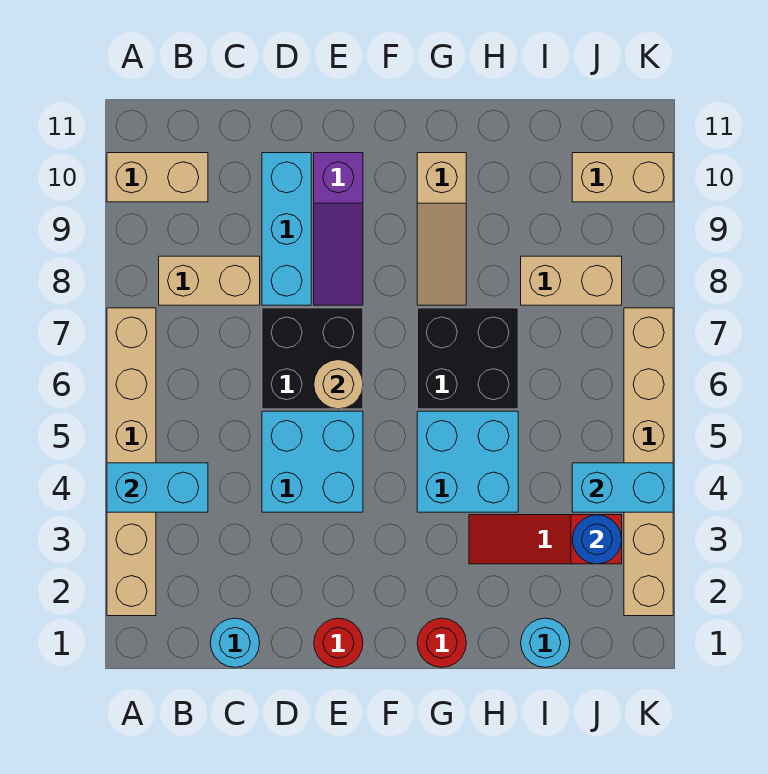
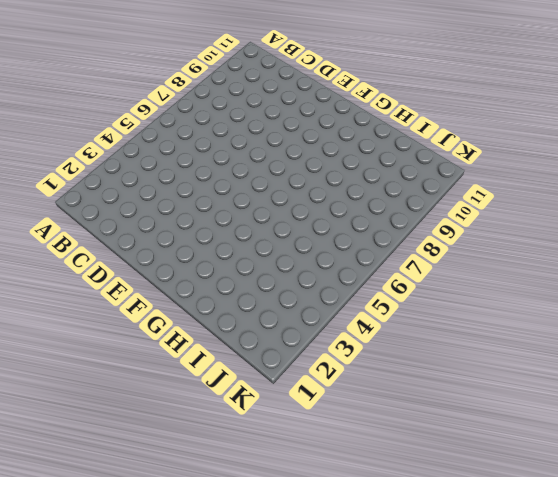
none -> tan brick A2:A7 level 1
none -> tan brick A10:B10 level 1
none -> tan brick B8:C8 level 1

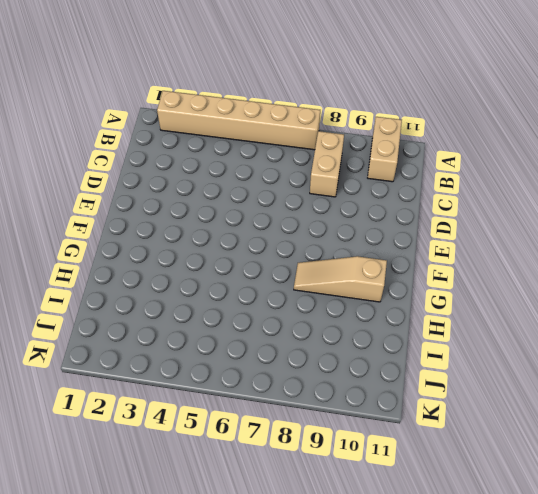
none -> cyan round brick C1 level 1
none -> cyan brick D4:E5 level 1
none -> black brick D6:E7 level 1

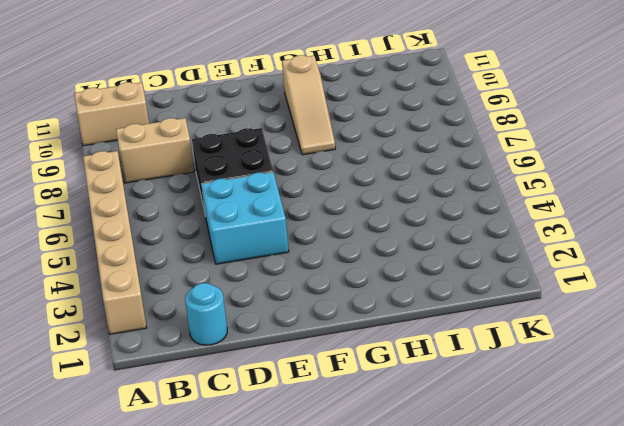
none -> cyan brick D8:D10 level 1
none -> red round brick E1 level 1
none -> purple slope E8:E10 level 1 top 10

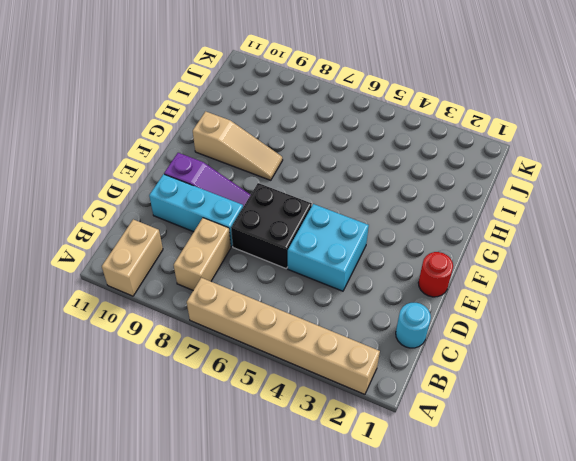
none -> red round brick G1 level 1
none -> cyan brick G4:H5 level 1
none -> black brick G6:H7 level 1

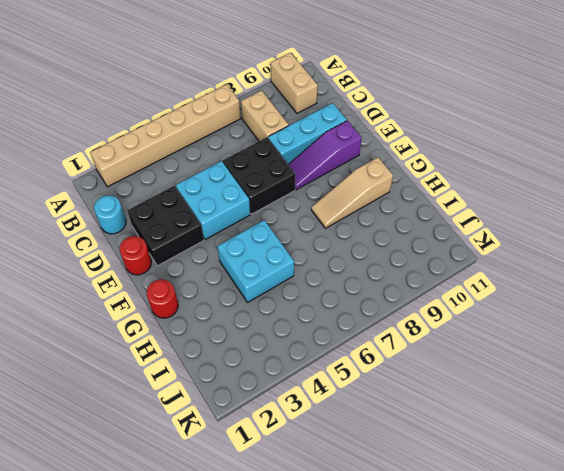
black brick D2:E3 level 1 -> black brick G6:H7 level 1
none -> red slope H3:J3 level 1 top J
none -> cyan round brick I1 level 1
none -> tan brick I8:J8 level 1

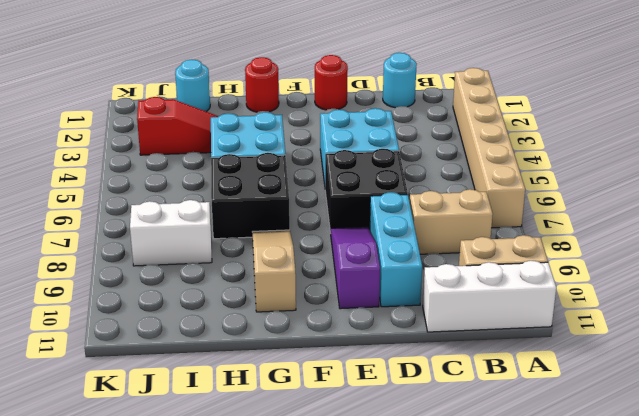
white brick A11:C11 level 1 -> none
white brick I8:J8 level 1 -> tan brick I8:J8 level 1
none -> tan brick J10:K10 level 1
none -> tan brick K2:K7 level 1
none -> cyan brick A4:B4 level 2

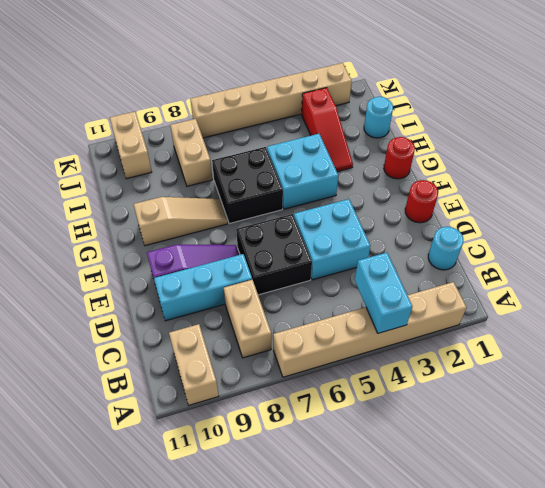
none -> tan round brick E6 level 2
none -> blue round brick J3 level 2
none -> cyan brick J4:K4 level 2

